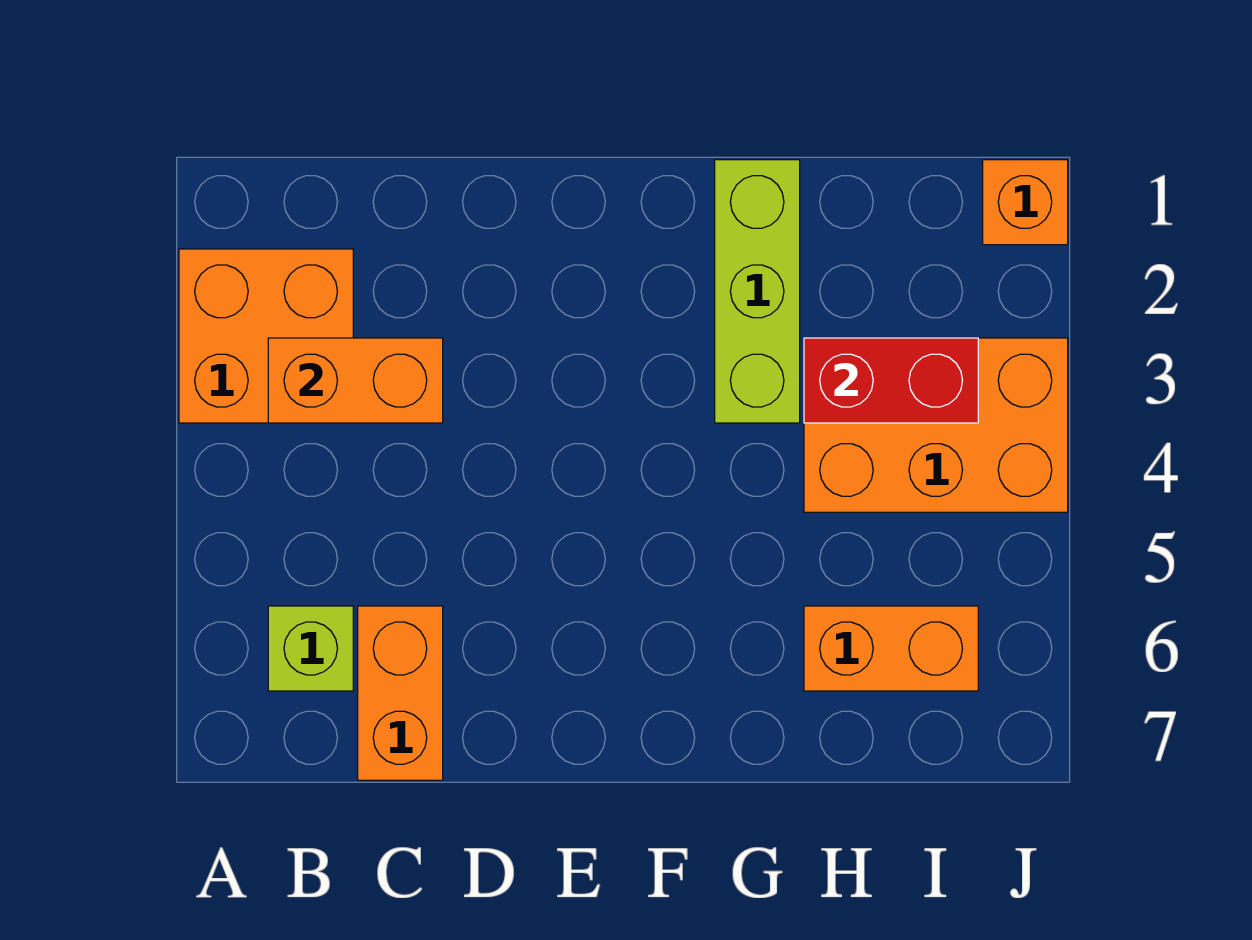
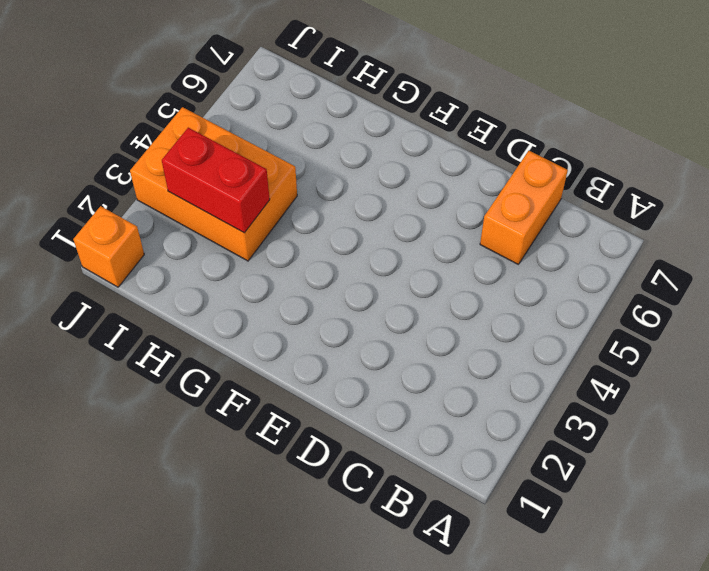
none -> orange brick A2:B3 level 1
none -> lime brick B6 level 1

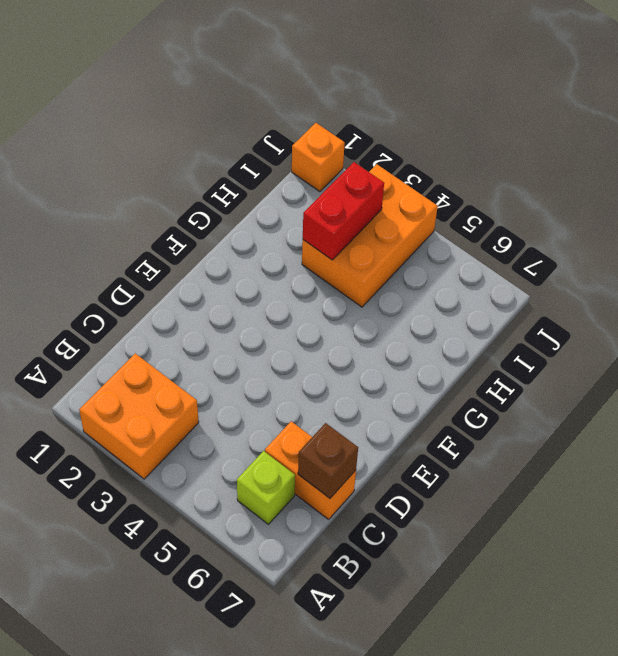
brown brick C7 level 2 -> none
none -> lime brick G1:G3 level 1
none -> orange brick H6:I6 level 1

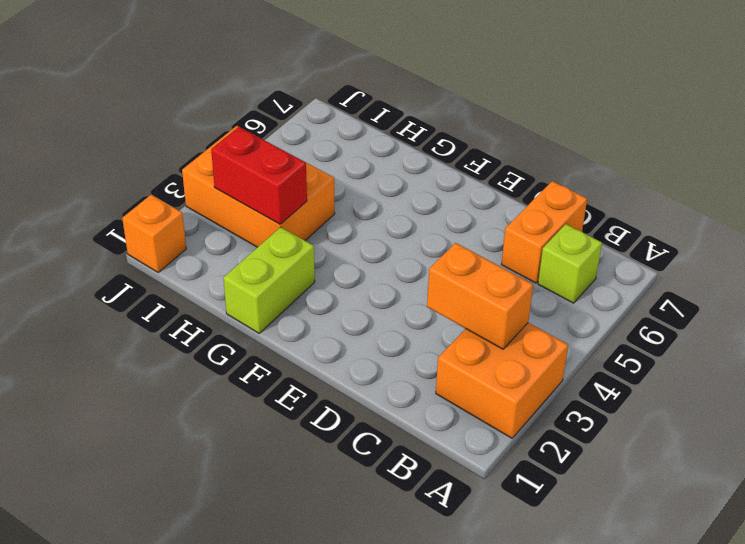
lime brick G1:G2 level 1 -> lime brick G1:G3 level 1
none -> orange brick H6:I6 level 1

